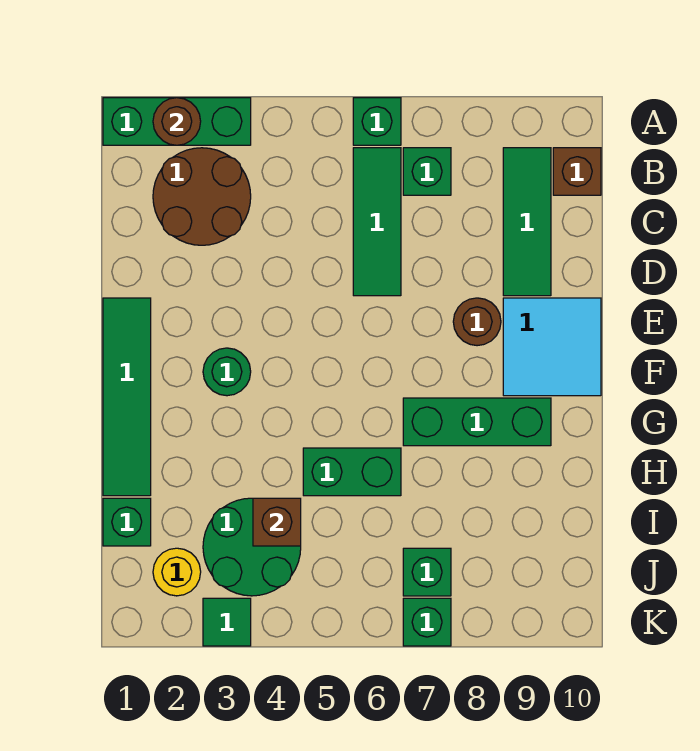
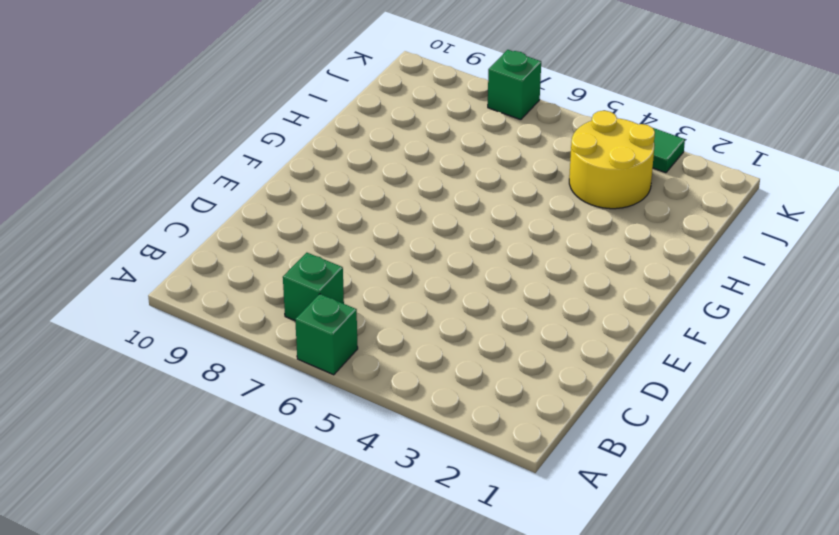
yellow round brick I3:J4 level 1 -> green round brick I3:J4 level 1
none -> green brick A1:A3 level 1
none -> brown round brick B2:C3 level 1
none -> green tile B6:D6 level 1

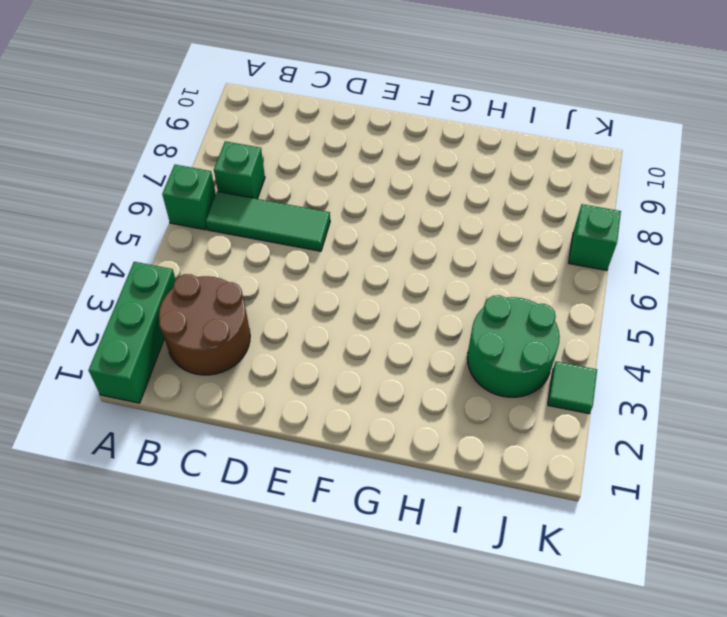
none -> green tile B9:D9 level 1
none -> brown brick B10 level 1
none -> green tile E1:H1 level 1

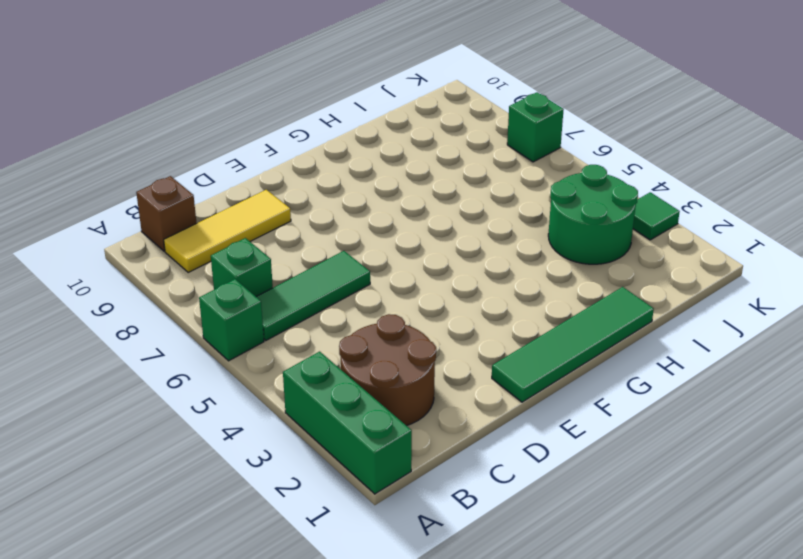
yellow tile B9:D9 level 1 -> green tile B9:D9 level 1
none -> brown round brick E8 level 1
none -> cyan tile E9:F10 level 1
none -> green round brick F3 level 1

